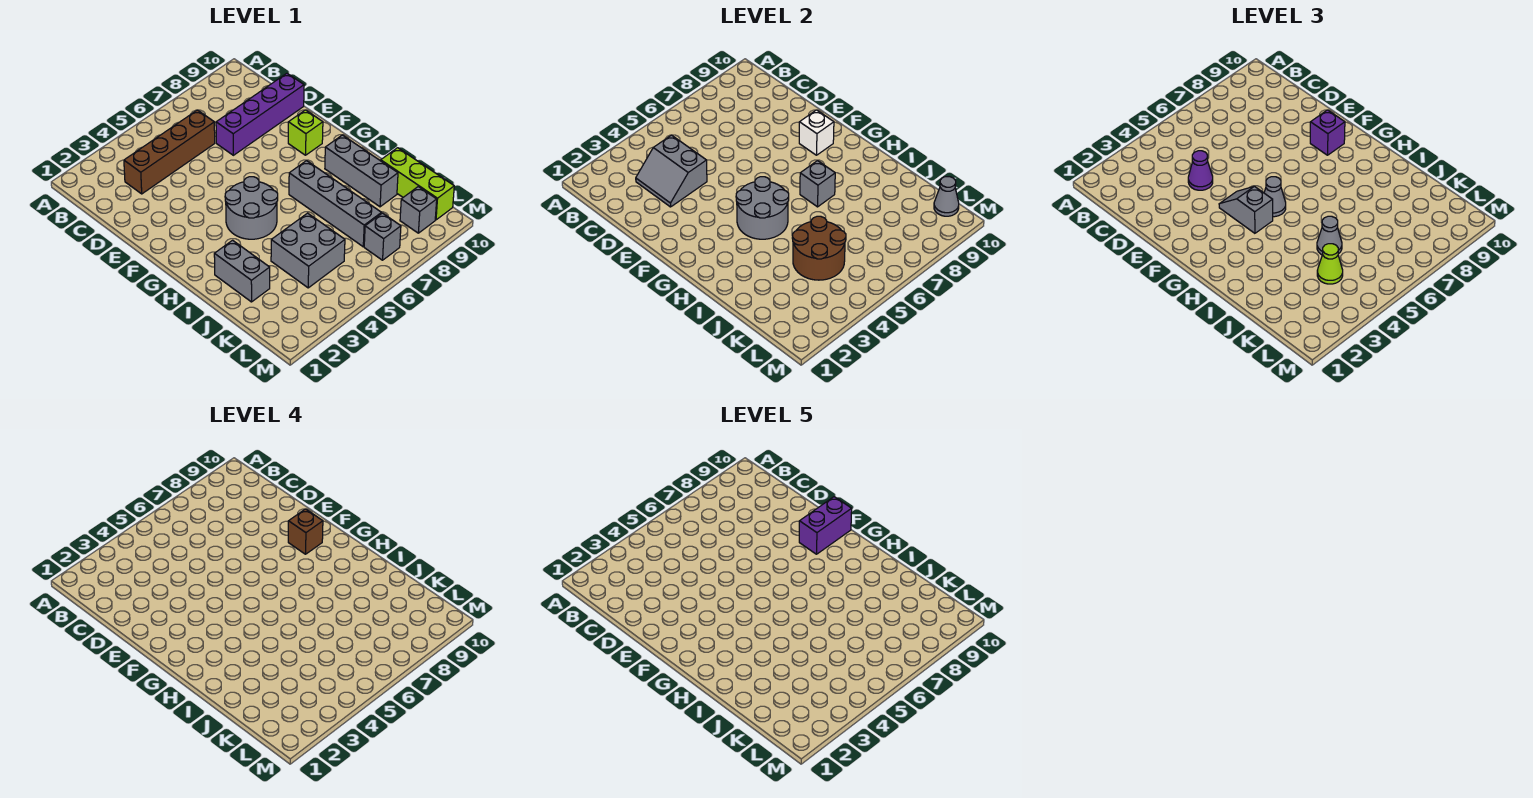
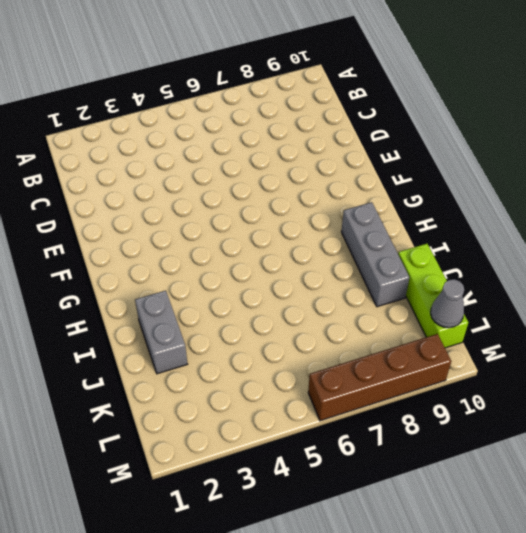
brown brick M6:M9 level 1 -> brown brick C3:C6 level 1
none -> purple brick D7:D10 level 1
none -> lime brick F9 level 1
none -> grey round brick G4:H5 level 1

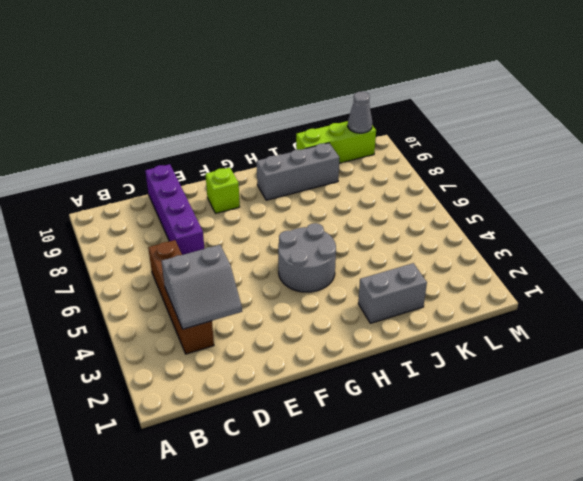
none -> grey brick H7:K7 level 1
none -> grey brick J4:K5 level 1
none -> grey brick L7 level 1

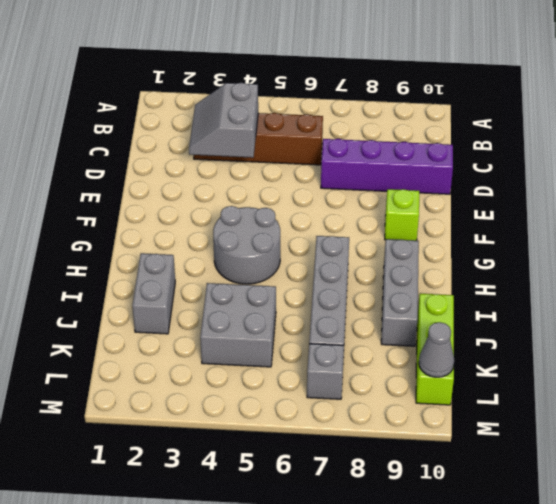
none -> grey brick L9 level 1
none -> white brick F9 level 2
none -> grey round brick G4:H5 level 2

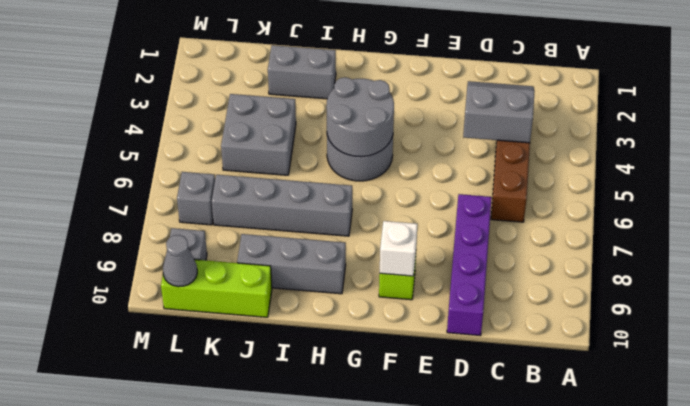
none -> grey brick H7 level 2
none -> brown round brick J4:K5 level 2
none -> purple cone D4 level 3

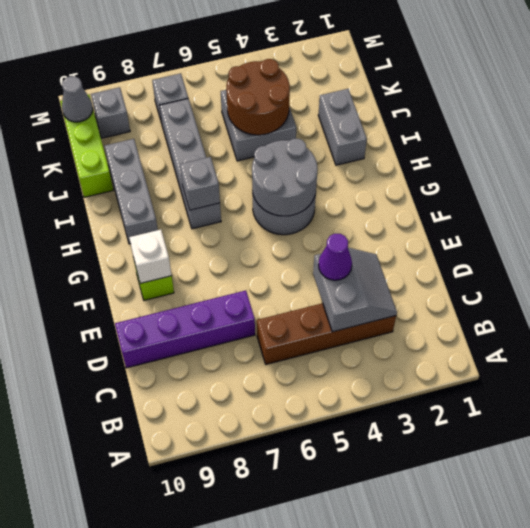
none -> grey slope F4:G4 level 3 top G
none -> purple brick F9 level 3
none -> grey cone G5 level 3

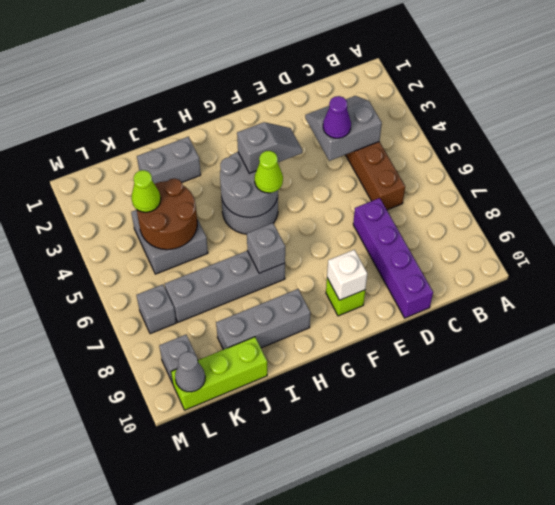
lime cone G5 level 3 -> grey cone G5 level 3
none -> purple brick F9 level 3
none -> grey cone J5 level 3
none -> brown brick F9 level 4

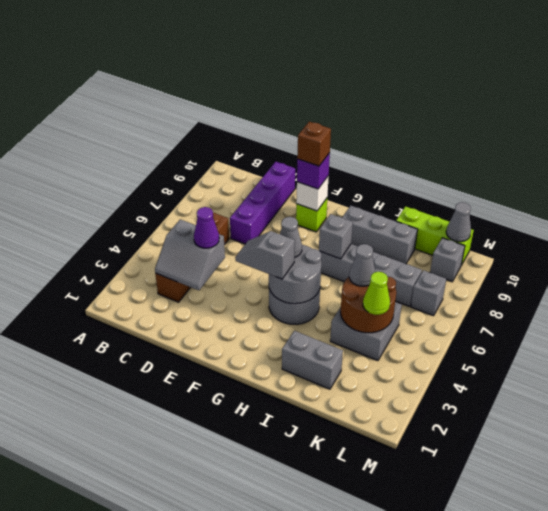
none -> purple brick F9:F10 level 5

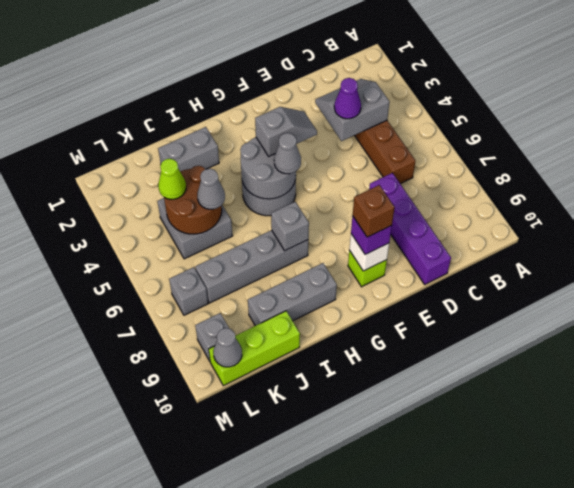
none -> purple brick F9:F10 level 5

